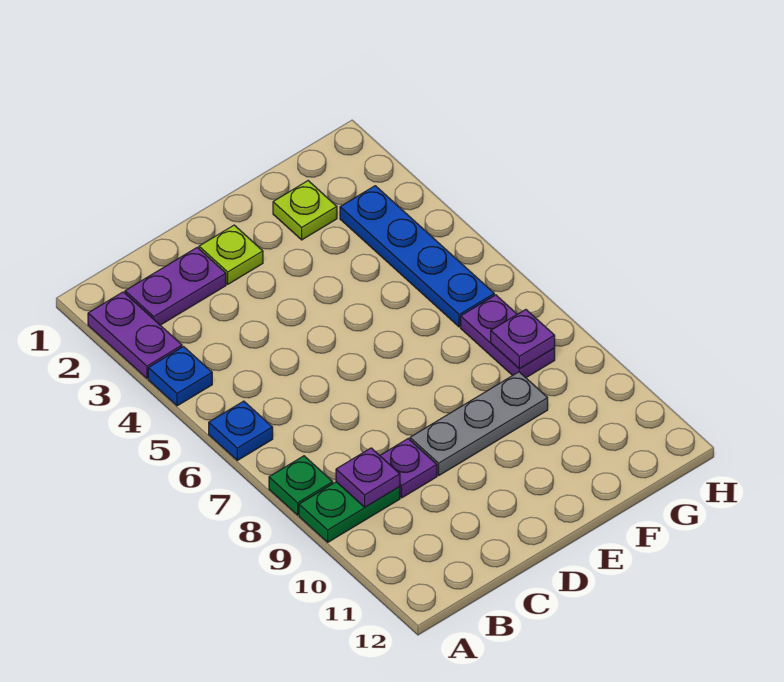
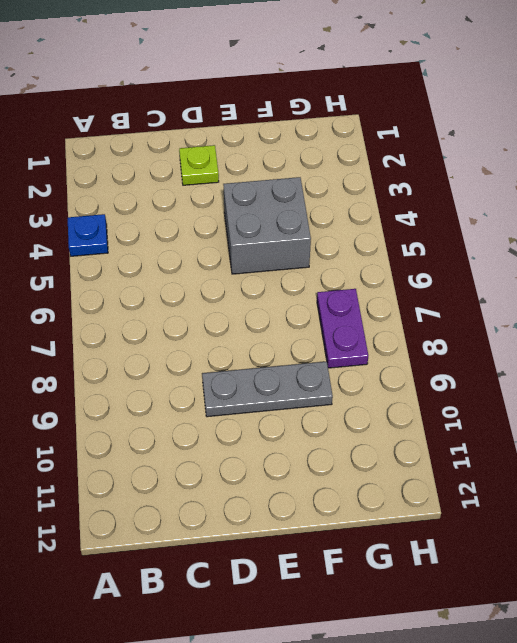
grey brick E4:F5 level 1 -> none
none -> purple plate A2:A3 level 1
none -> blue plate A6 level 1
none -> green plate A8 level 1

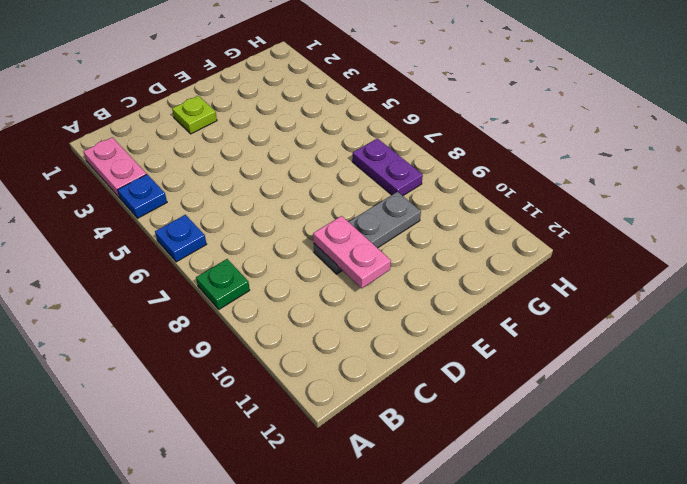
pink plate A2:A3 level 1 -> purple plate A2:A3 level 1
pink plate D9:D10 level 2 -> none
none -> green plate A9:B9 level 1
none -> purple plate B2:C2 level 1
none -> purple plate C9 level 1

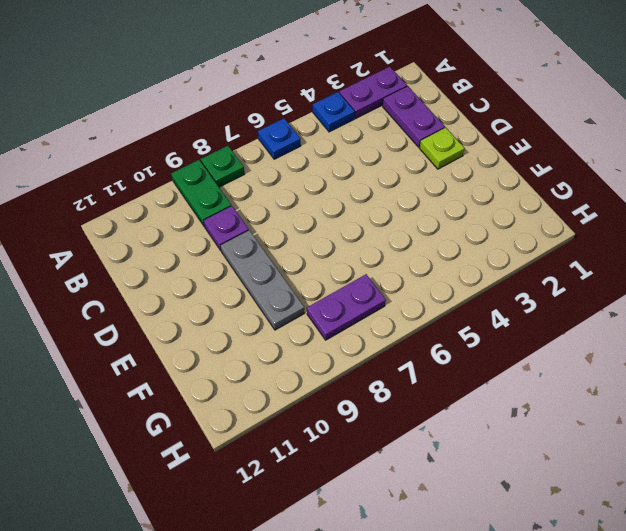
none -> lime plate F2 level 1
none -> blue plate G3:G6 level 1
none -> purple plate B9 level 2

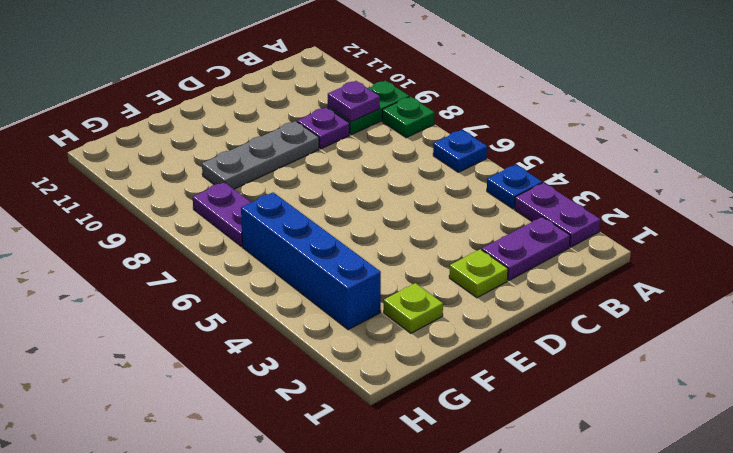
blue brick G3:G6 level 1 -> blue plate G3:G6 level 1
none -> purple plate G8 level 2

